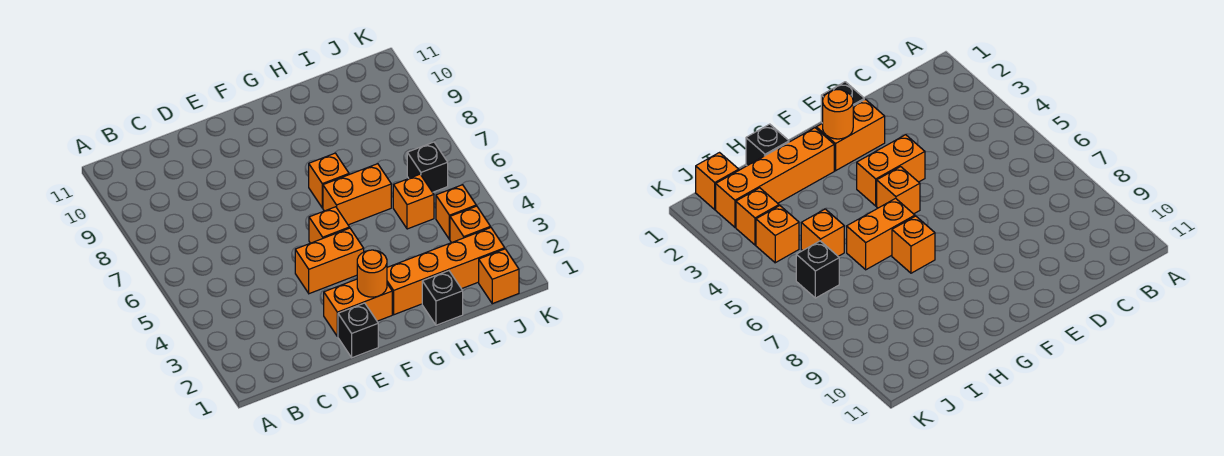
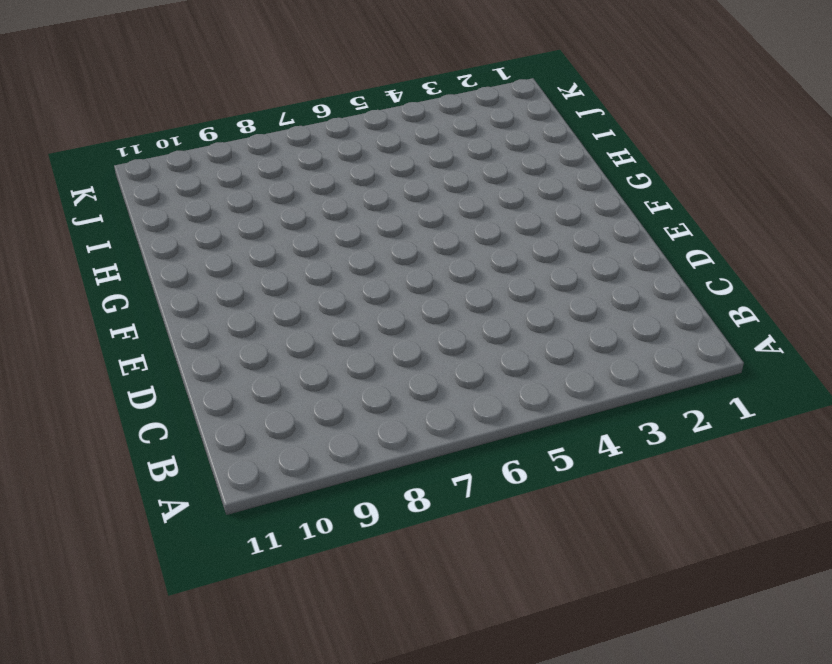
none -> black brick E1 level 1
none -> orange brick E2:F2 level 1
none -> orange brick E4:F4 level 1

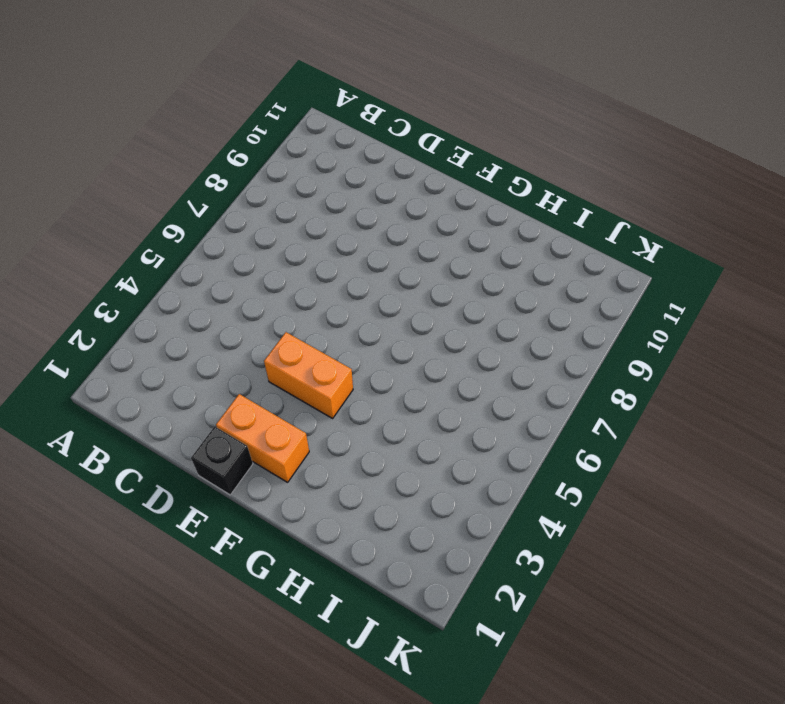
none -> orange brick F5 level 1
none -> orange brick G2:J2 level 1
none -> orange brick G6:H6 level 1

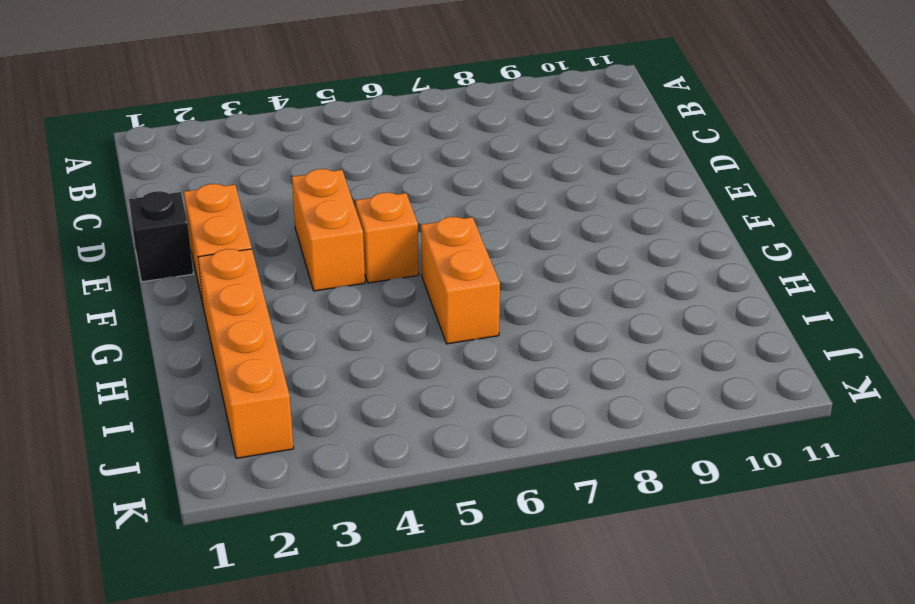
none -> orange brick G7 level 1
none -> black brick H1 level 1
none -> orange brick I5 level 1

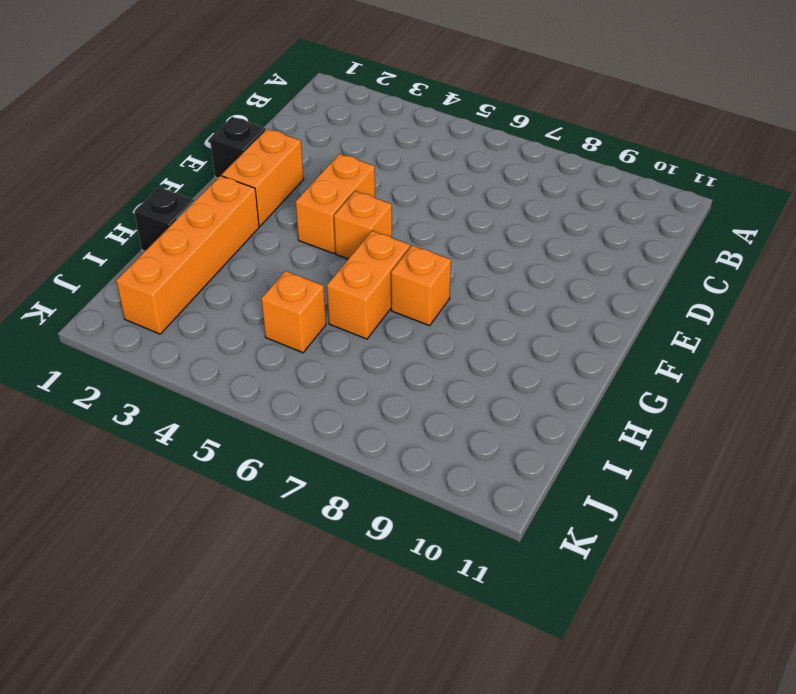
none -> orange brick J1 level 1
none -> orange brick J3 level 1
none -> orange brick J4 level 1

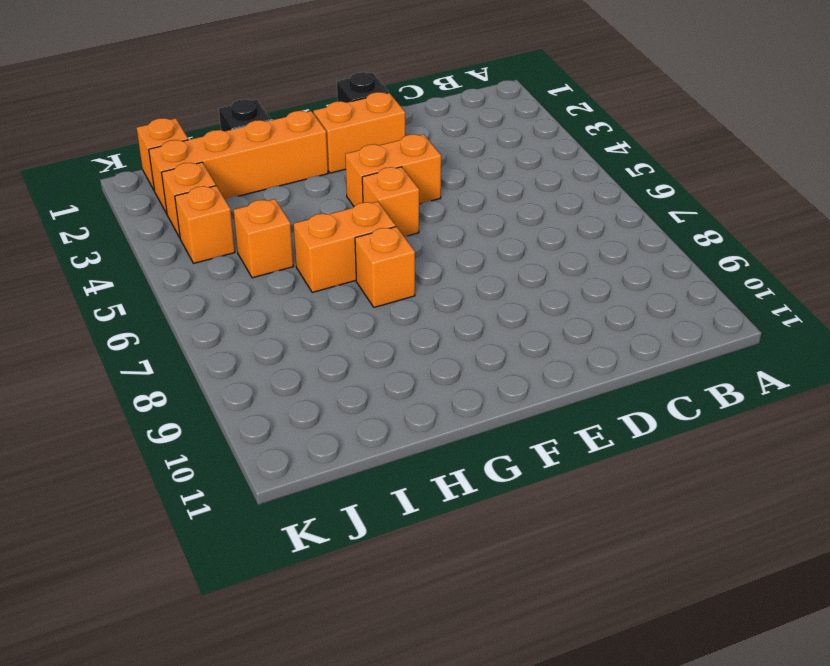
none -> black brick J6 level 1
none -> orange round brick F2 level 2

